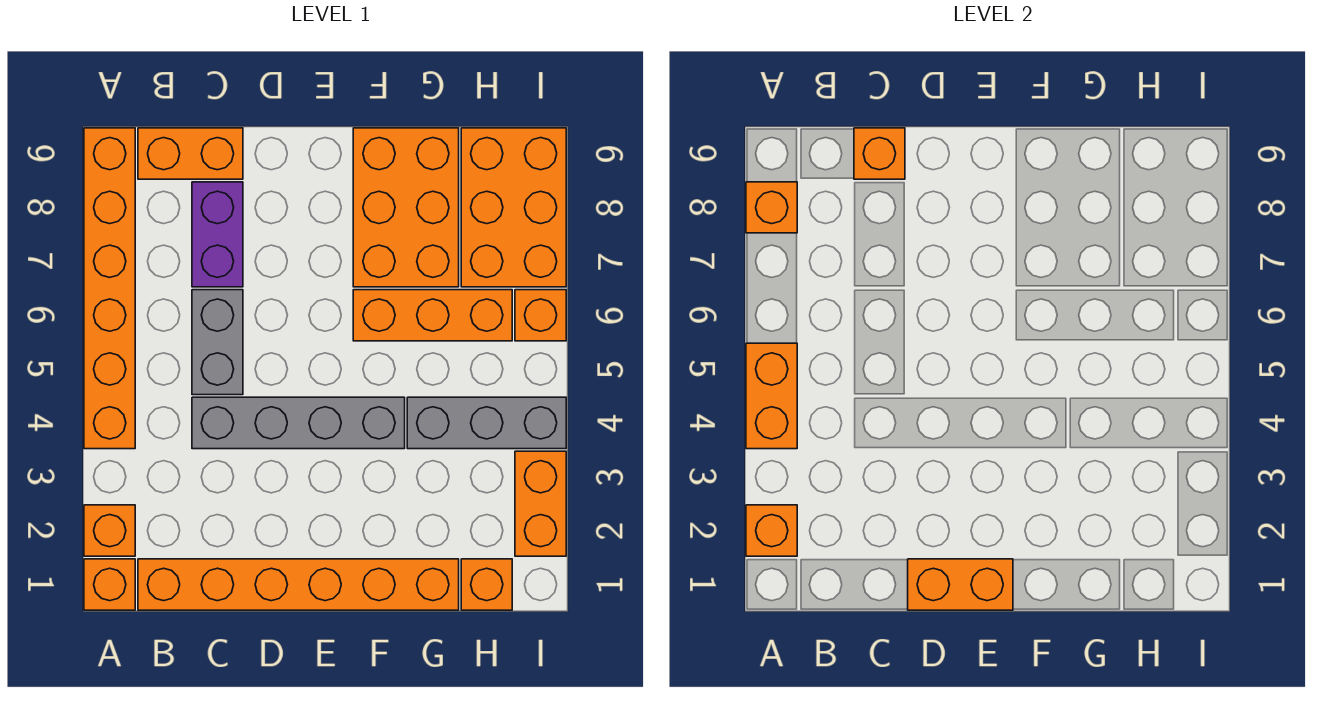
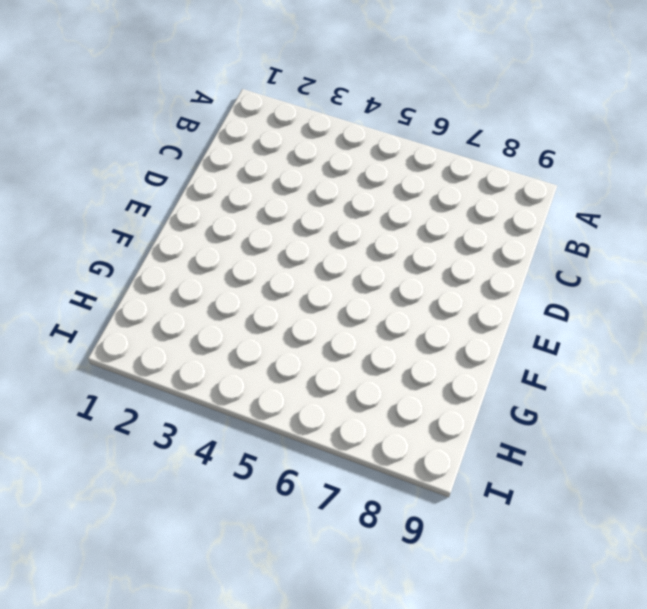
none -> orange brick A1 level 1
none -> orange brick A2 level 1
none -> orange brick A4:A9 level 1

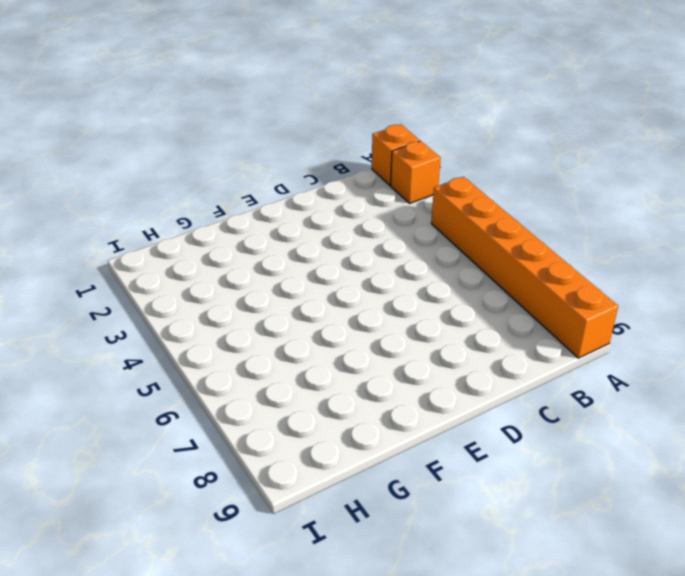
none -> orange brick B1:G1 level 1
none -> orange brick B9:C9 level 1
none -> grey brick C4:F4 level 1

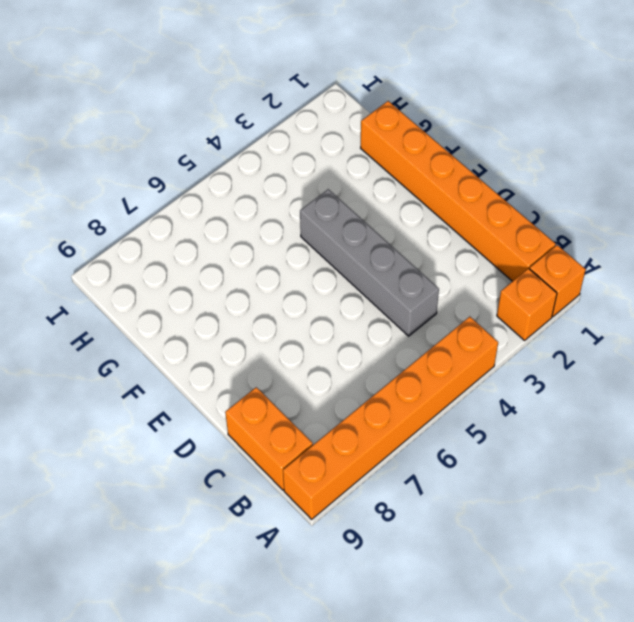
none -> grey brick C5:C6 level 1
none -> purple brick C7:C8 level 1
none -> orange brick F6:H6 level 1

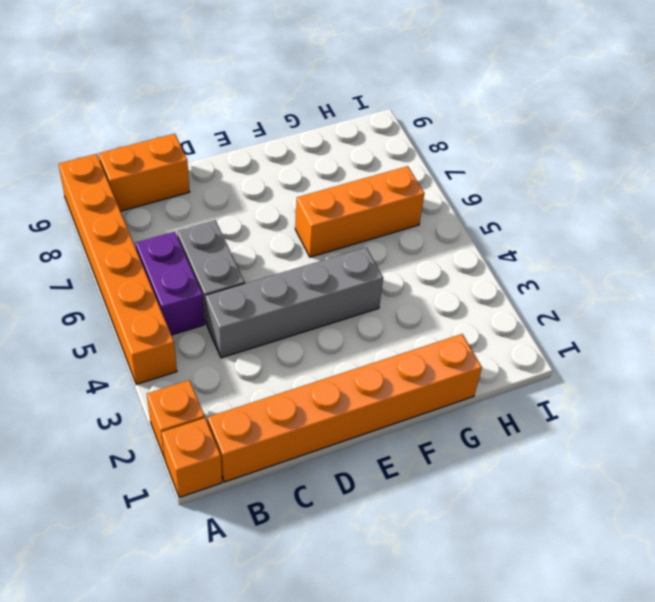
purple brick B5:B6 level 1 -> purple brick C7:C8 level 1
none -> orange brick F7:G9 level 1
none -> grey brick G4:I4 level 1
none -> orange brick H1 level 1

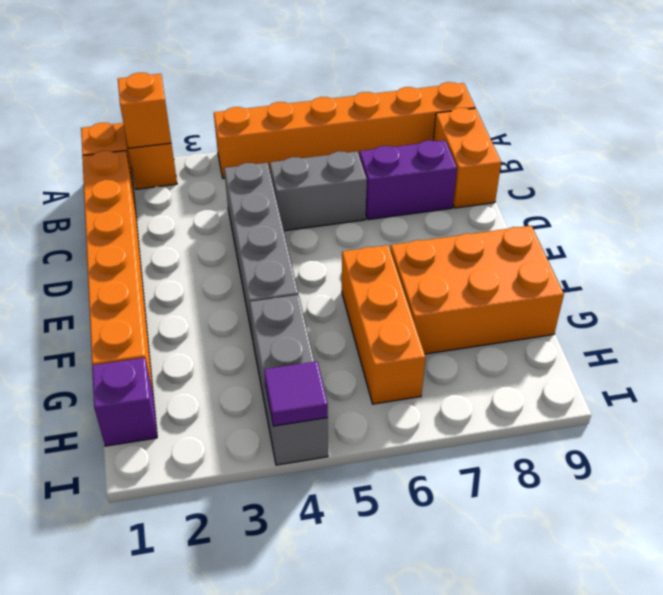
purple brick H1 level 1 -> orange brick H1 level 1
purple tile I4 level 2 -> none
none -> orange brick H7:I9 level 1
none -> orange brick I2:I3 level 1
none -> orange brick I6 level 1

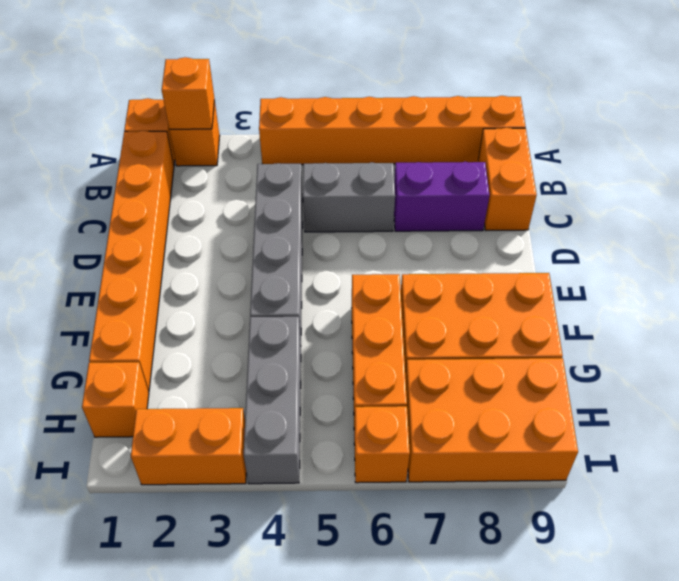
none -> orange brick A4:A5 level 2
none -> orange brick A8 level 2
none -> orange brick C9 level 2

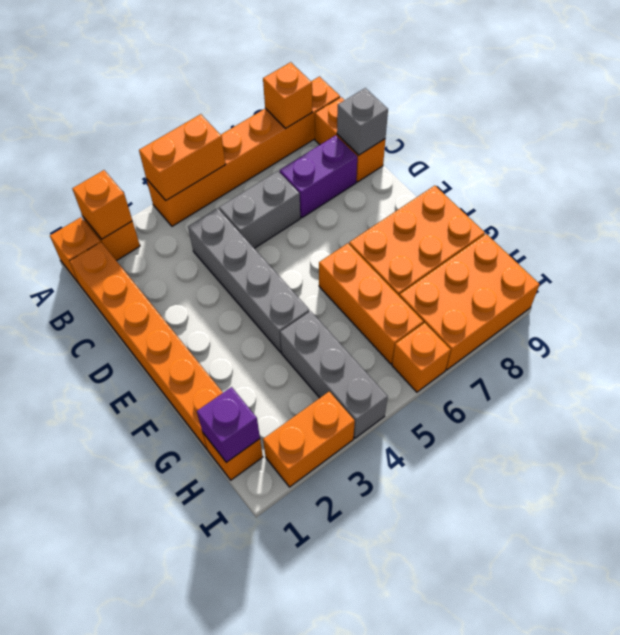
grey brick C9 level 2 -> orange brick C9 level 2
purple brick H1 level 2 -> none
none -> orange brick D1:E1 level 2

